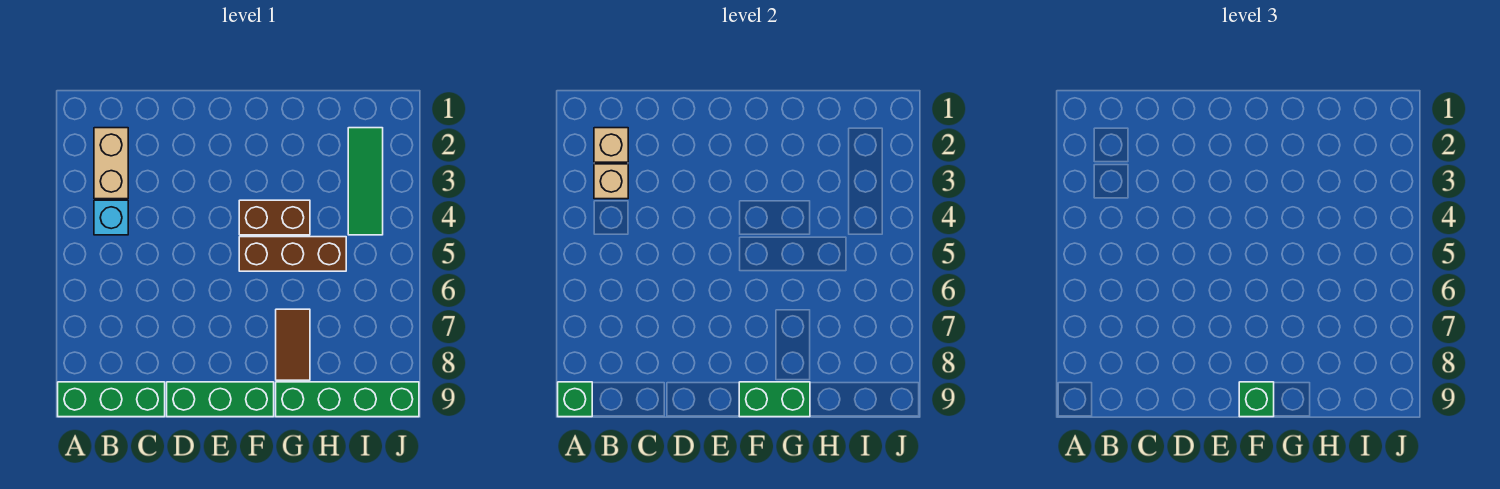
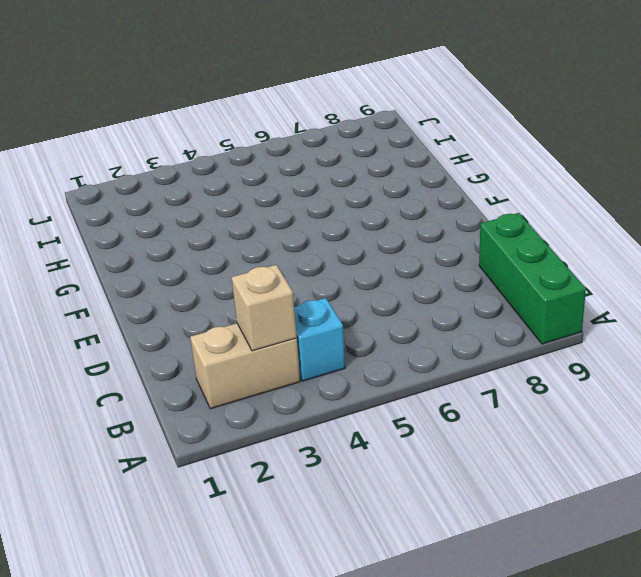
none -> green brick D9:F9 level 1
none -> brown brick F4:G4 level 1
none -> brown brick F5:H5 level 1

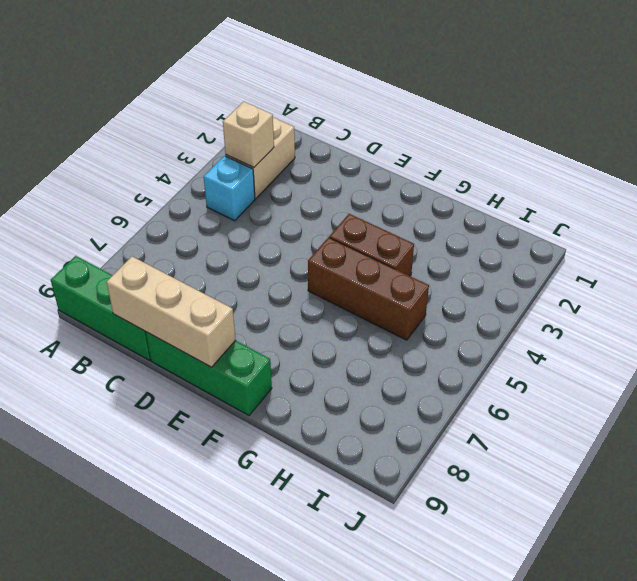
tan brick C9:E9 level 2 -> none
none -> brown tile G7:G8 level 1
none -> green brick G9:J9 level 1
none -> green tile I2:I4 level 1

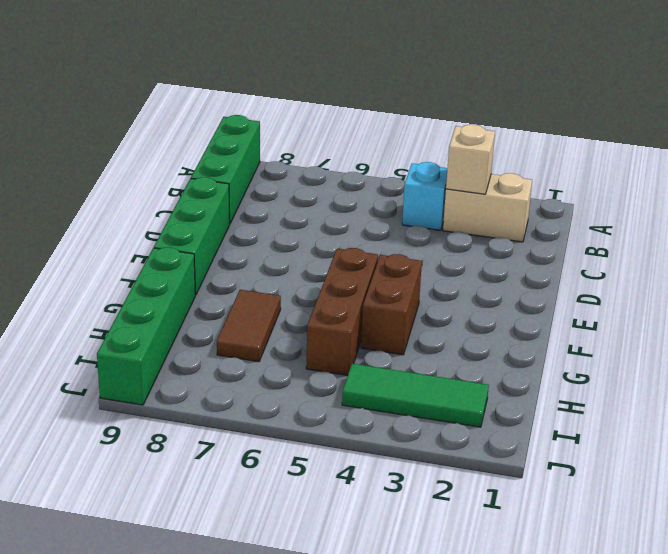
brown tile G7:H7 level 1 -> brown tile G7:G8 level 1
none -> green brick A9 level 2
none -> tan brick B2 level 2
none -> green brick F9:G9 level 2

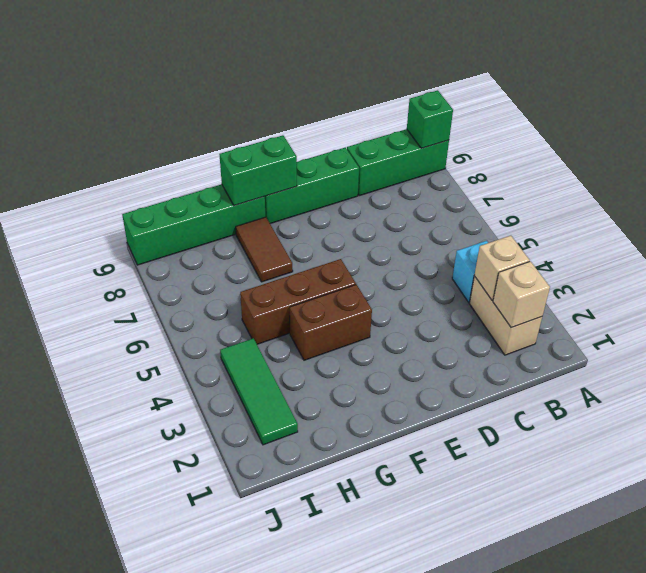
none -> green brick F9 level 3

